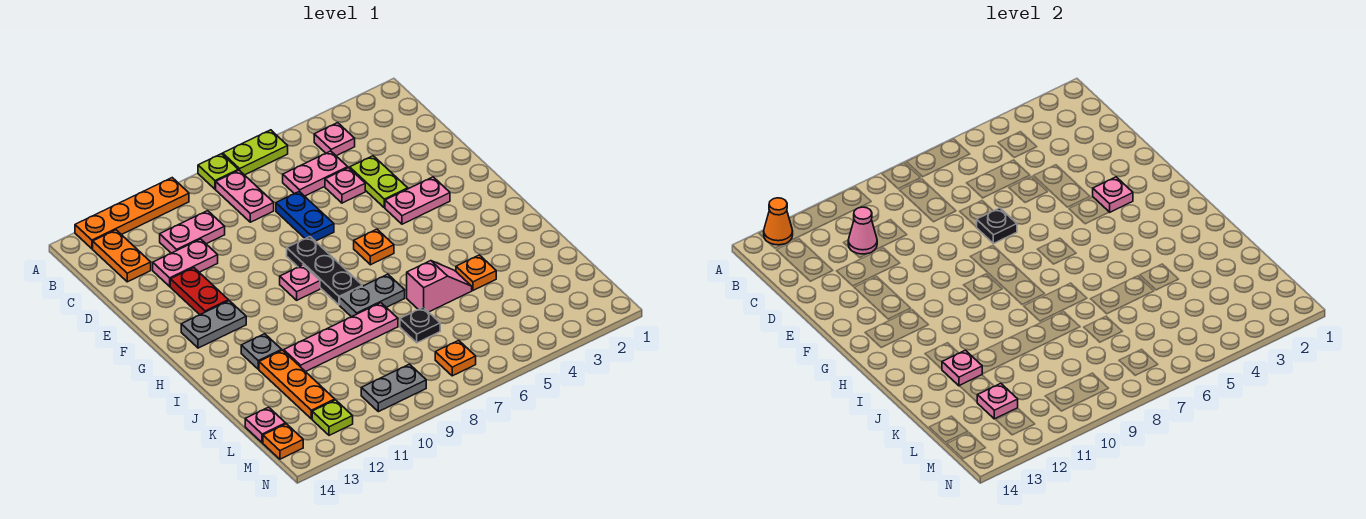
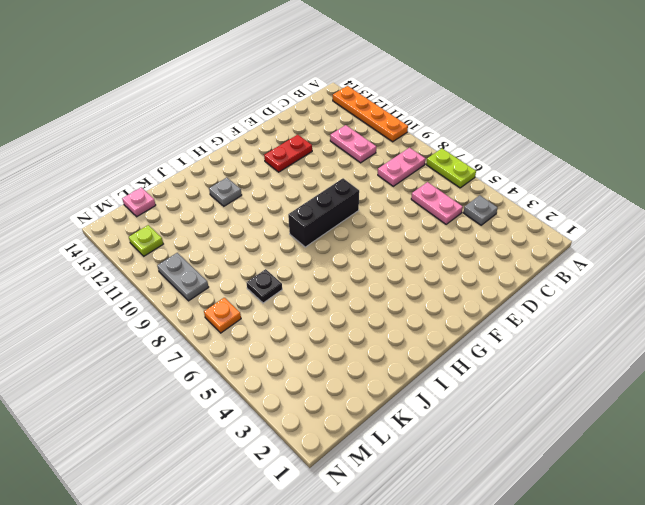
grey plate B4 level 1 -> pink plate B4 level 1
black brick F8:H8 level 1 -> black plate F8:H8 level 1
none -> lime plate A8 level 1
none -> orange plate B13:C13 level 1
none -> lime plate D4:E4 level 1
none -> pink plate D5 level 1

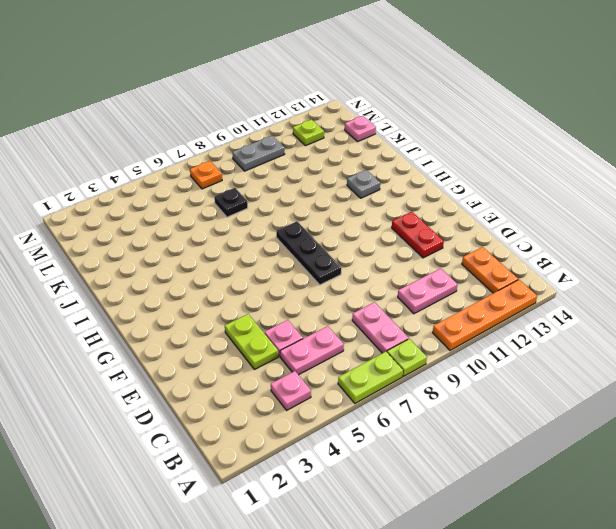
none -> blue plate D7:E7 level 1
none -> pink plate D11:D12 level 1
none -> pink plate F3:F4 level 1
none -> orange plate G6 level 1

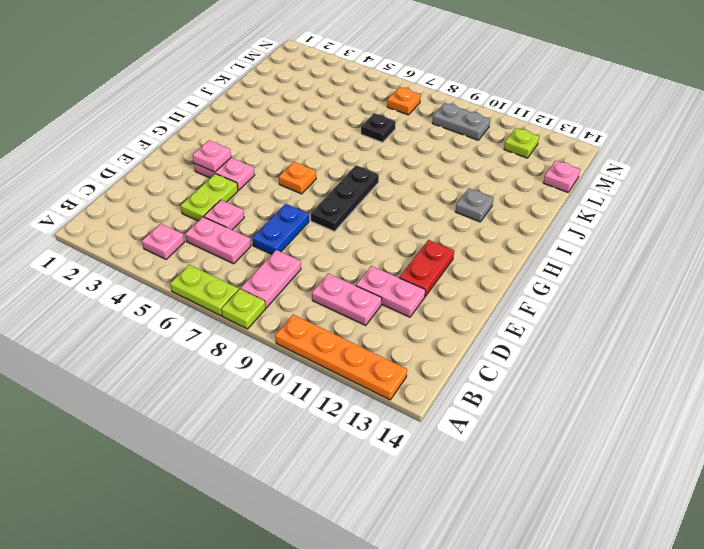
none -> orange plate B13:C13 level 1
none -> pink plate G9 level 1
none -> grey plate G12:G13 level 1
none -> grey plate I7:I8 level 1

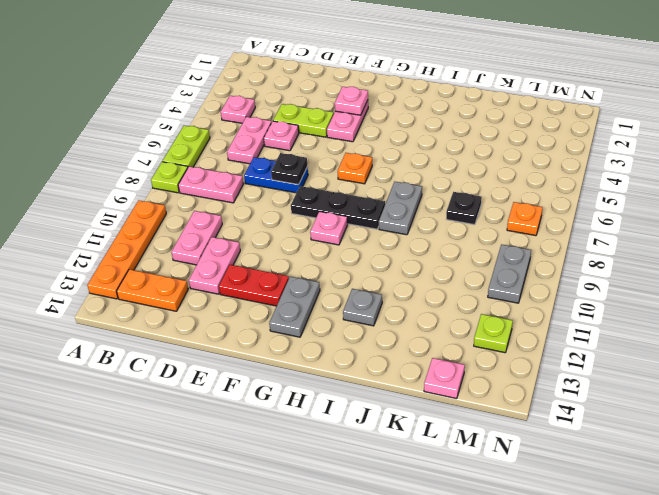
none -> orange plate J4 level 1
none -> pink slope J5:J6 level 1 top 6
none -> pink plate J8:J11 level 1
none -> orange plate J12:L12 level 1

